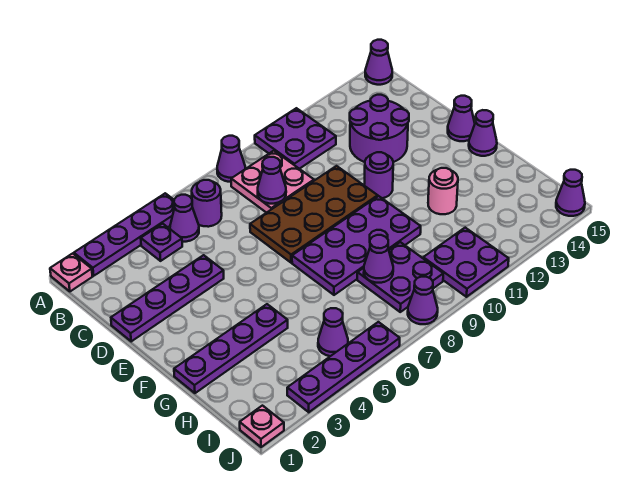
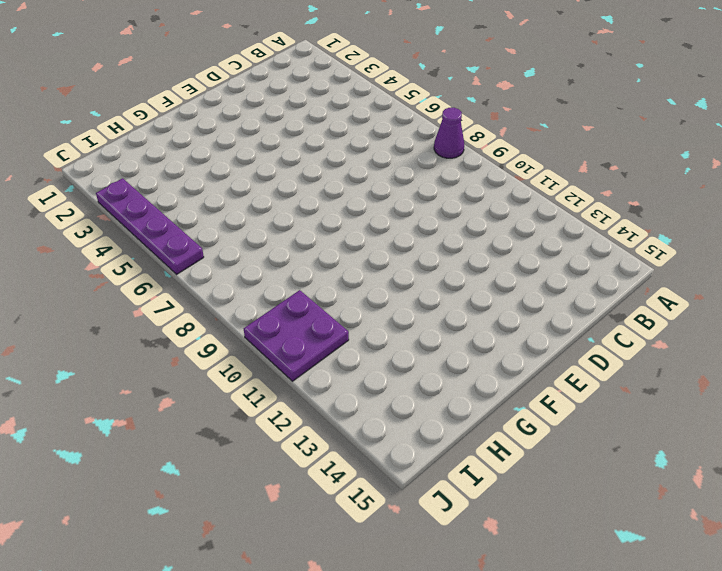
none -> pink plate A1 level 1
none -> purple plate A2:A5 level 1
none -> purple plate A10:B11 level 1

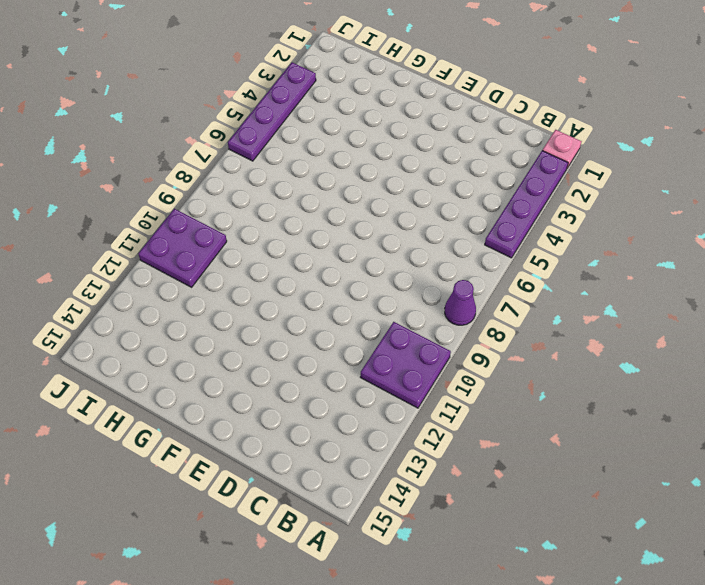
none -> purple cone A15 level 1
none -> purple plate B4 level 1
none -> purple cone B5 level 1

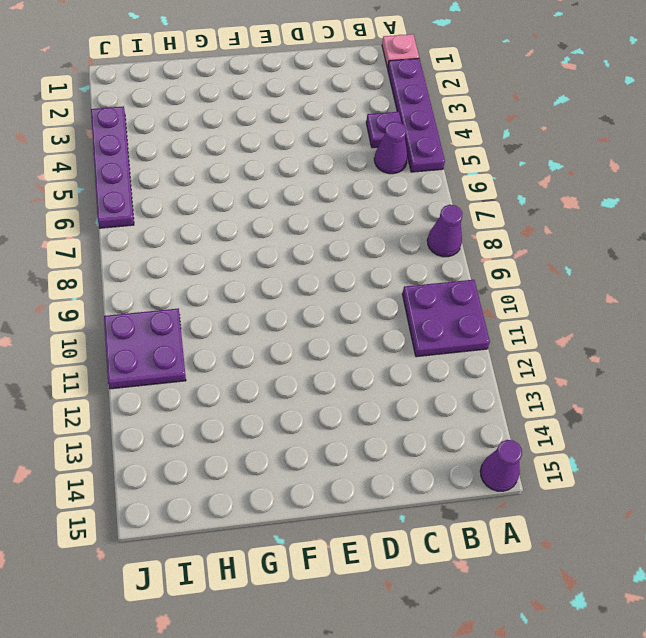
none -> purple round brick B6 level 1
none -> pink plate B8:C9 level 1
none -> purple round brick C12:D13 level 1

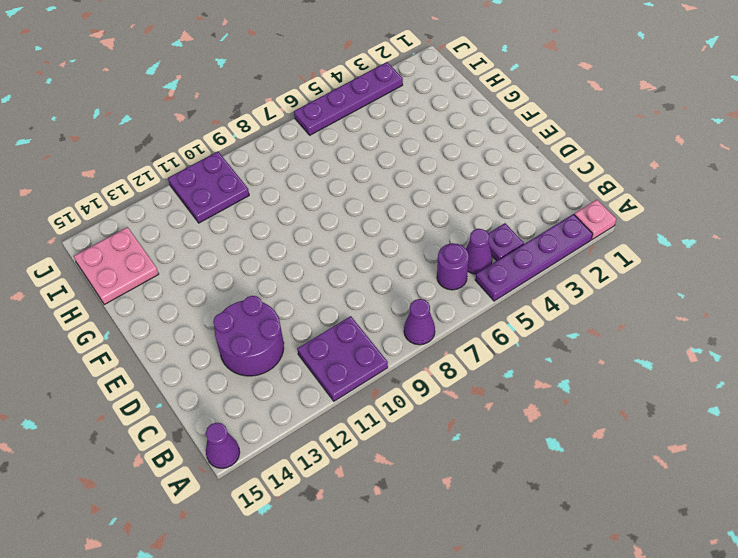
pink plate H14:I15 level 1 -> pink plate B8:C9 level 1
none -> purple plate D1:D4 level 1
none -> brown plate D7:E10 level 1
none -> purple round brick E11 level 1

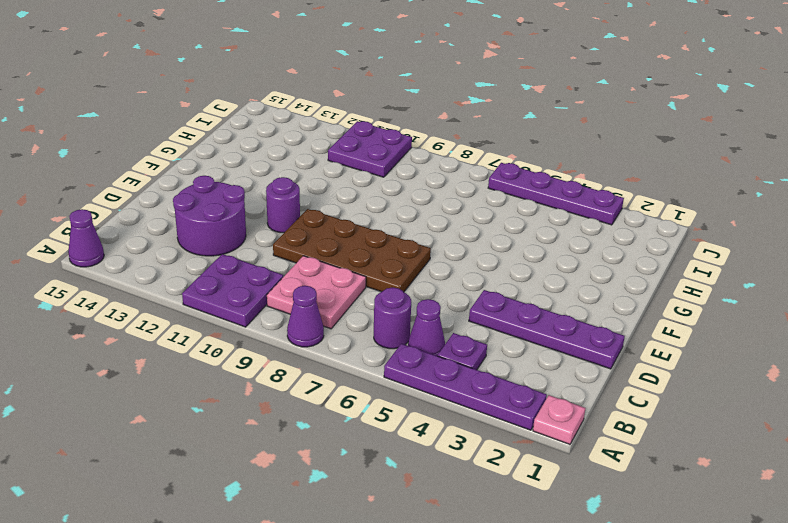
none -> purple cone E15 level 1
none -> purple plate F7:G10 level 1
none -> purple cone F15 level 1

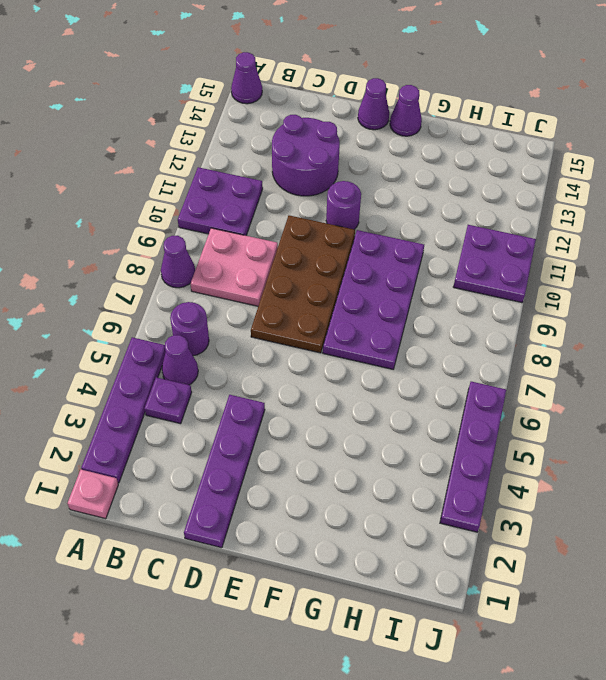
none -> purple plate G1:G4 level 1
none -> pink round brick G12 level 1
none -> purple plate H8:I9 level 1

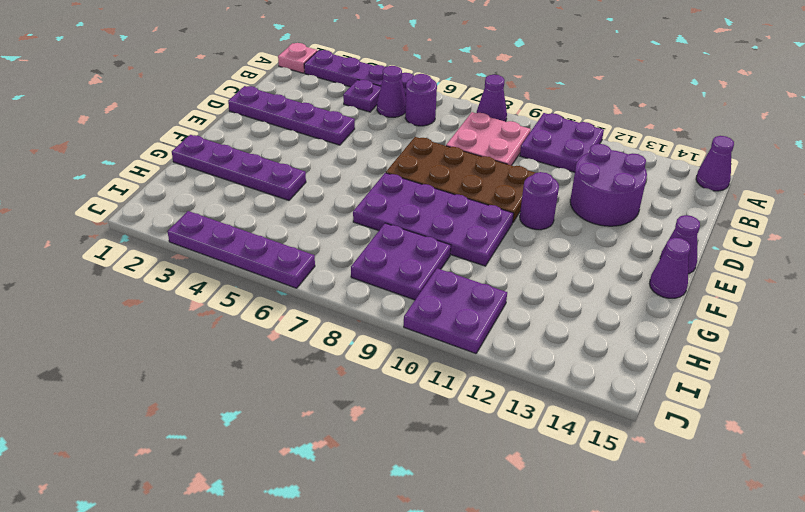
none -> pink round brick G12 level 1
none -> purple cone I5 level 1
none -> pink plate J1 level 1

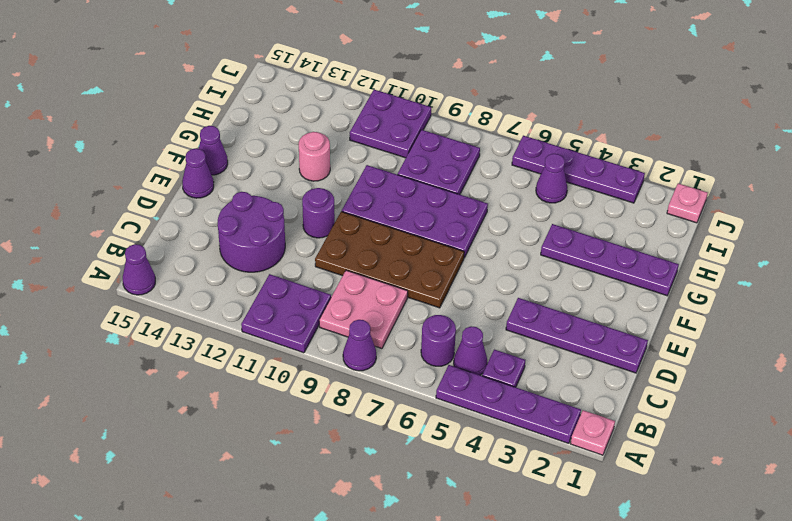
none -> purple cone J8 level 1
none -> purple cone J15 level 1
none -> purple cone C8 level 2

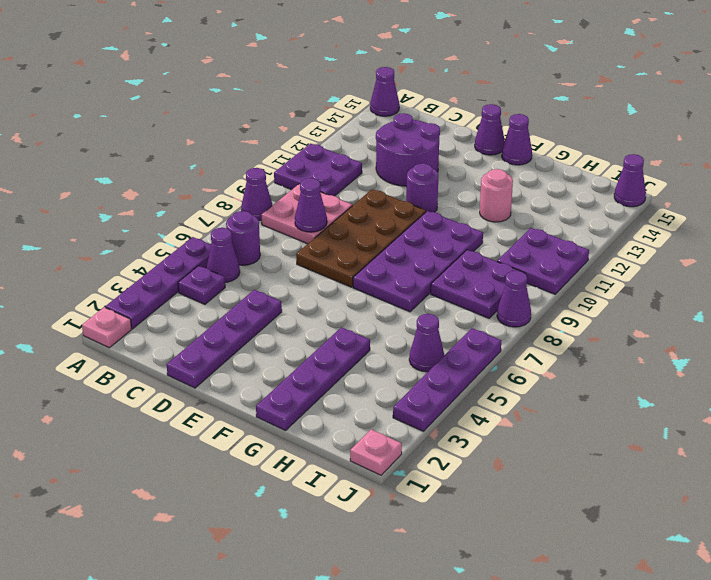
none -> purple cone H8 level 2

